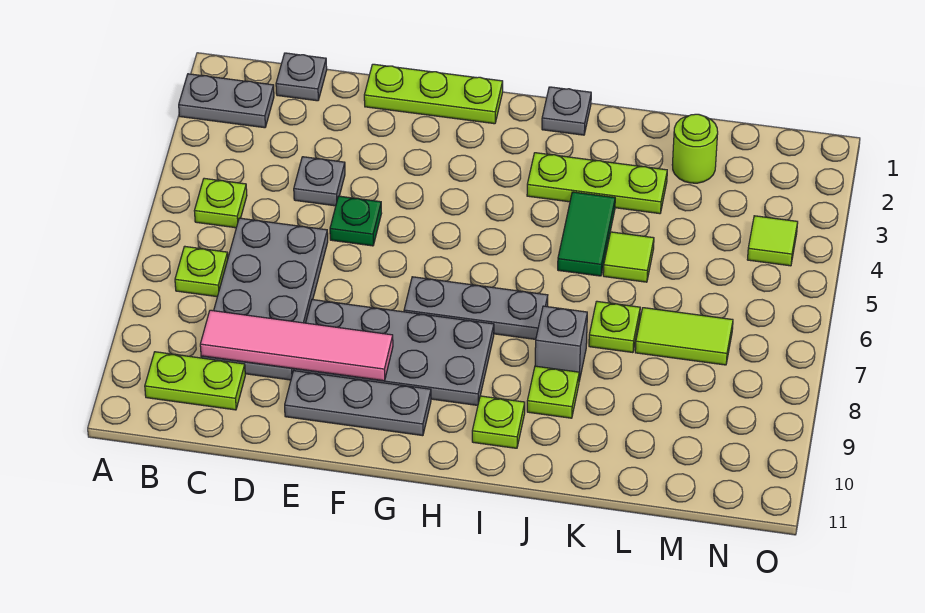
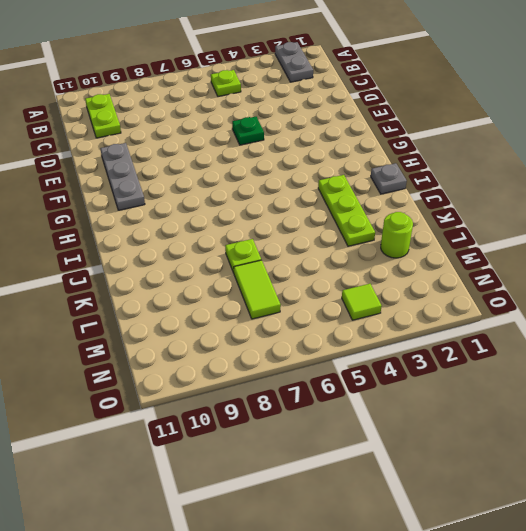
none -> lime plate B7 level 1
none -> grey plate C1 level 1
none -> grey plate C6:D9 level 1

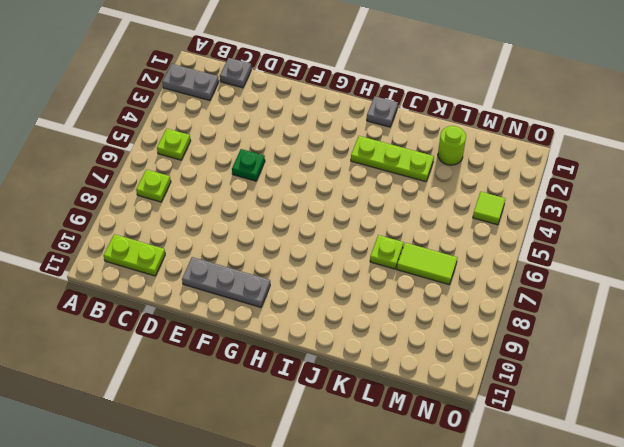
none -> grey plate C6:D9 level 1
none -> grey plate D4 level 1
none -> lime plate E1:G1 level 1

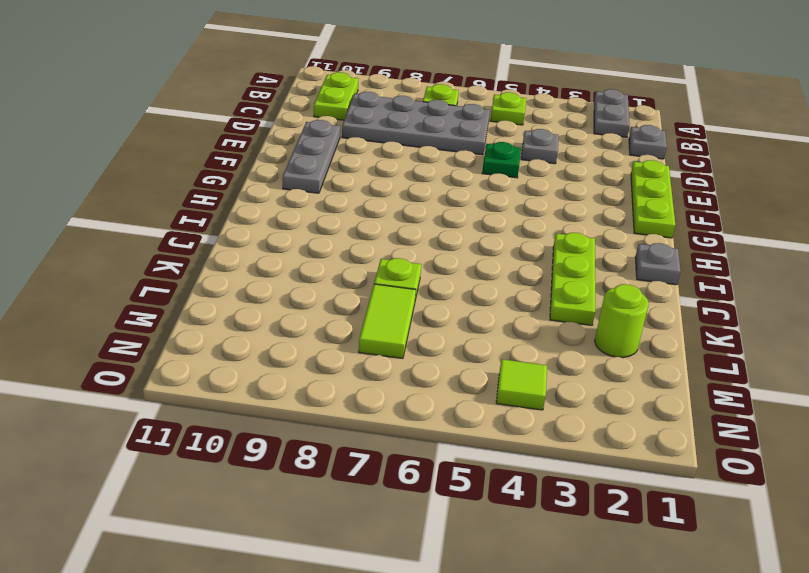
none -> grey plate E8:H9 level 1
none -> grey plate G7:I7 level 1
none -> lime plate I10 level 1

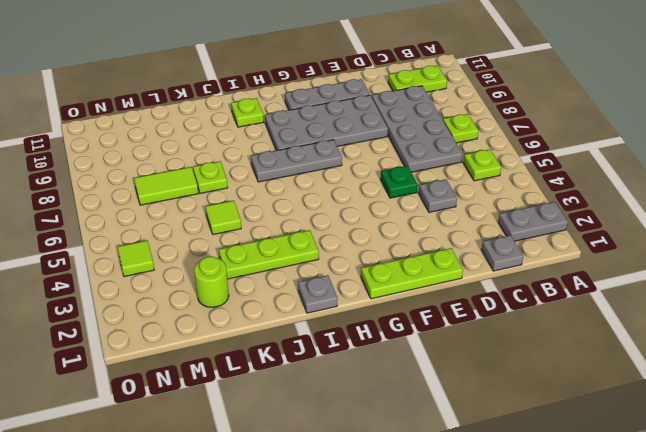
none -> green tile J4:J5 level 1
none -> grey brick J8 level 1
none -> lime plate J9 level 1

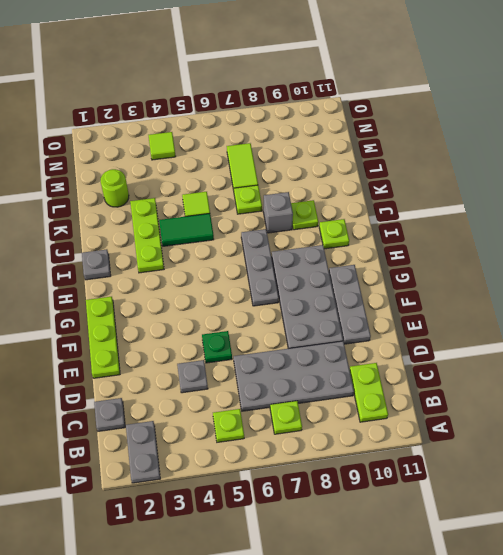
none -> pink tile C9:F9 level 2

